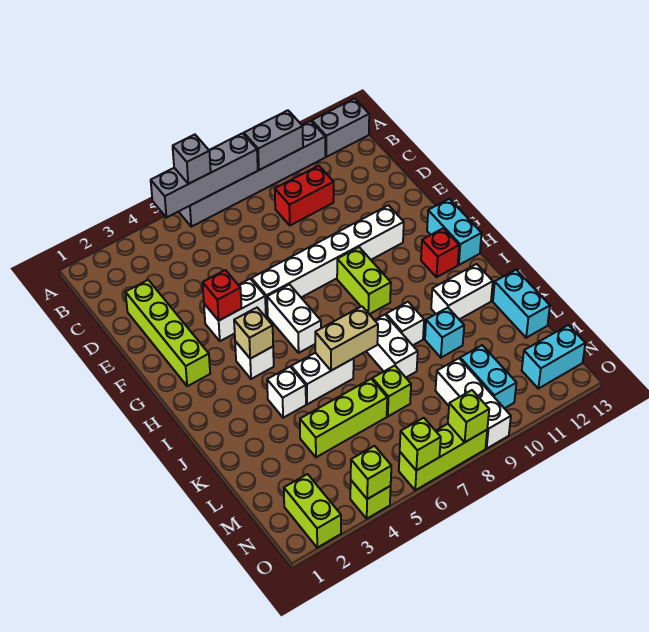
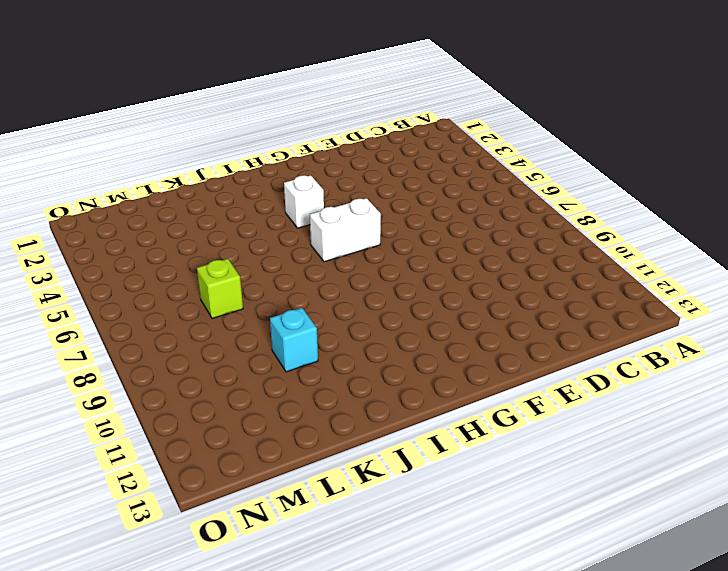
none -> grey brick A6:A11 level 1
none -> grey brick A12:A13 level 1
none -> red brick C9:C10 level 1
none -> lime brick D2:G2 level 1

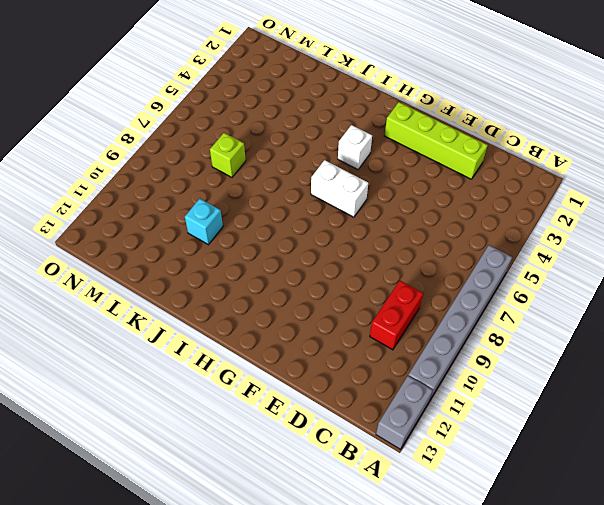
none -> white brick F4:F5 level 1
none -> white brick F6:F11 level 1
none -> lime brick G9:H9 level 1
none -> cyan brick G13:H13 level 1

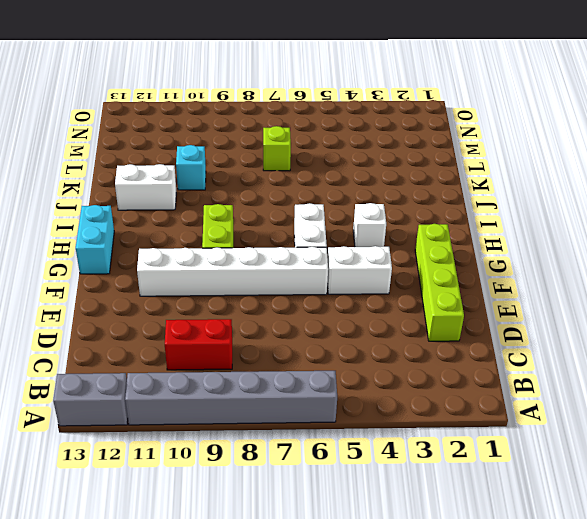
none -> red brick H12 level 1
none -> white brick J4 level 1
none -> white brick J5:J6 level 1
none -> white brick J8:K8 level 1

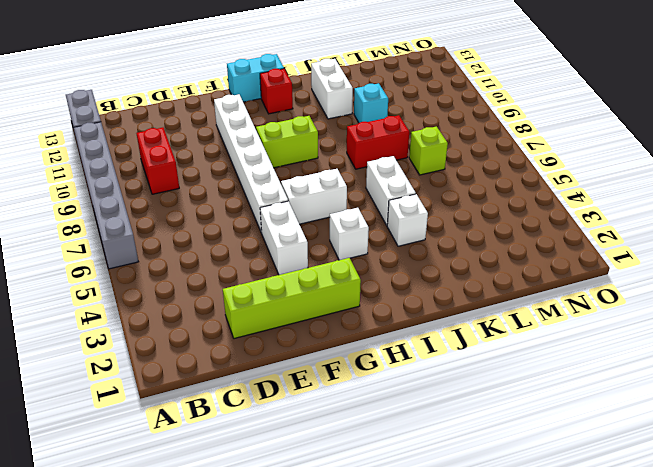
red brick J8:K8 level 1 -> white brick J8:K8 level 1
none -> white brick J9 level 1
none -> cyan brick K13:L13 level 1
none -> lime brick L4:L6 level 1
none -> white brick M9:O9 level 1

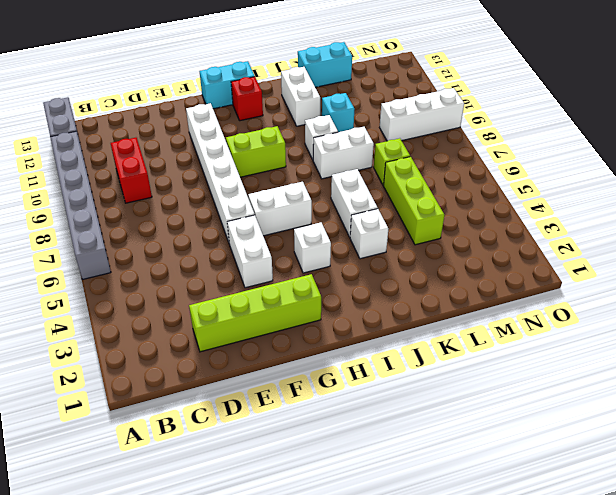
none -> cyan brick M10:N10 level 1
none -> lime brick N2:O2 level 1
none -> cyan brick N12:N13 level 1
none -> lime brick O4 level 1

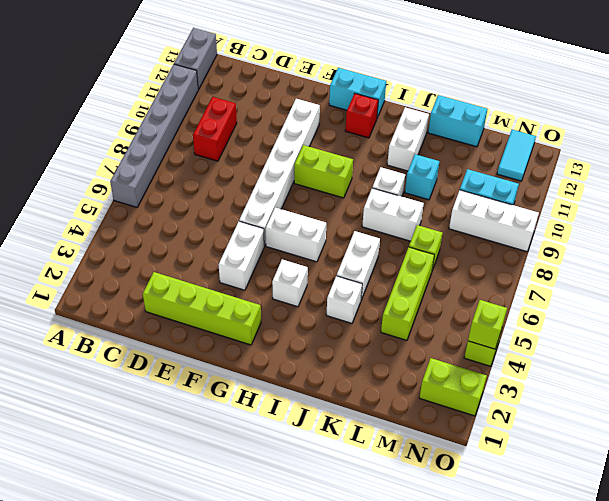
cyan tile N12:N13 level 1 -> cyan brick N12:N13 level 1
none -> lime brick O6:O8 level 1
none -> grey brick A5:A8 level 2
none -> grey brick A9:A10 level 2
none -> red brick F4 level 2

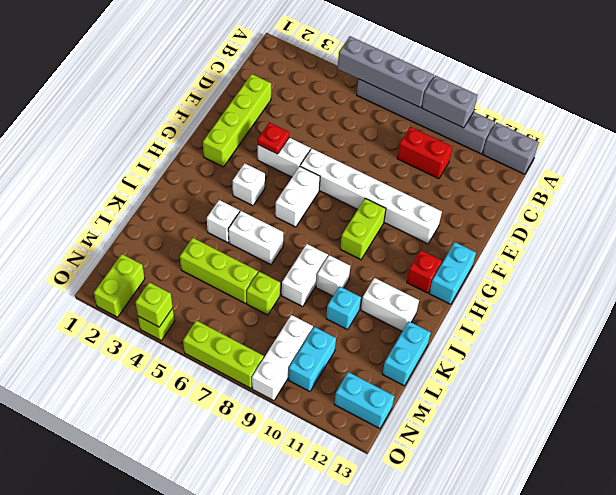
red plate F4 level 2 -> red brick F4 level 2
none -> tan brick H4 level 2
none -> tan brick J6:J7 level 2
none -> lime brick O6 level 2
none -> lime brick O8 level 2

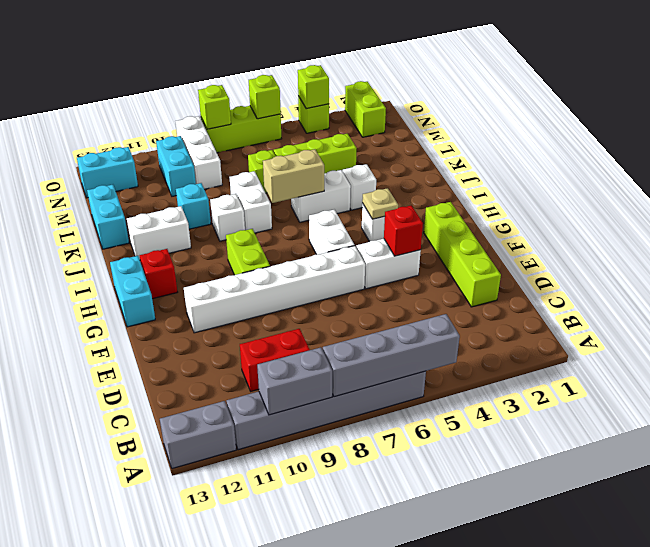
tan plate H4 level 2 -> tan brick H4 level 2
none -> grey brick A6 level 3

